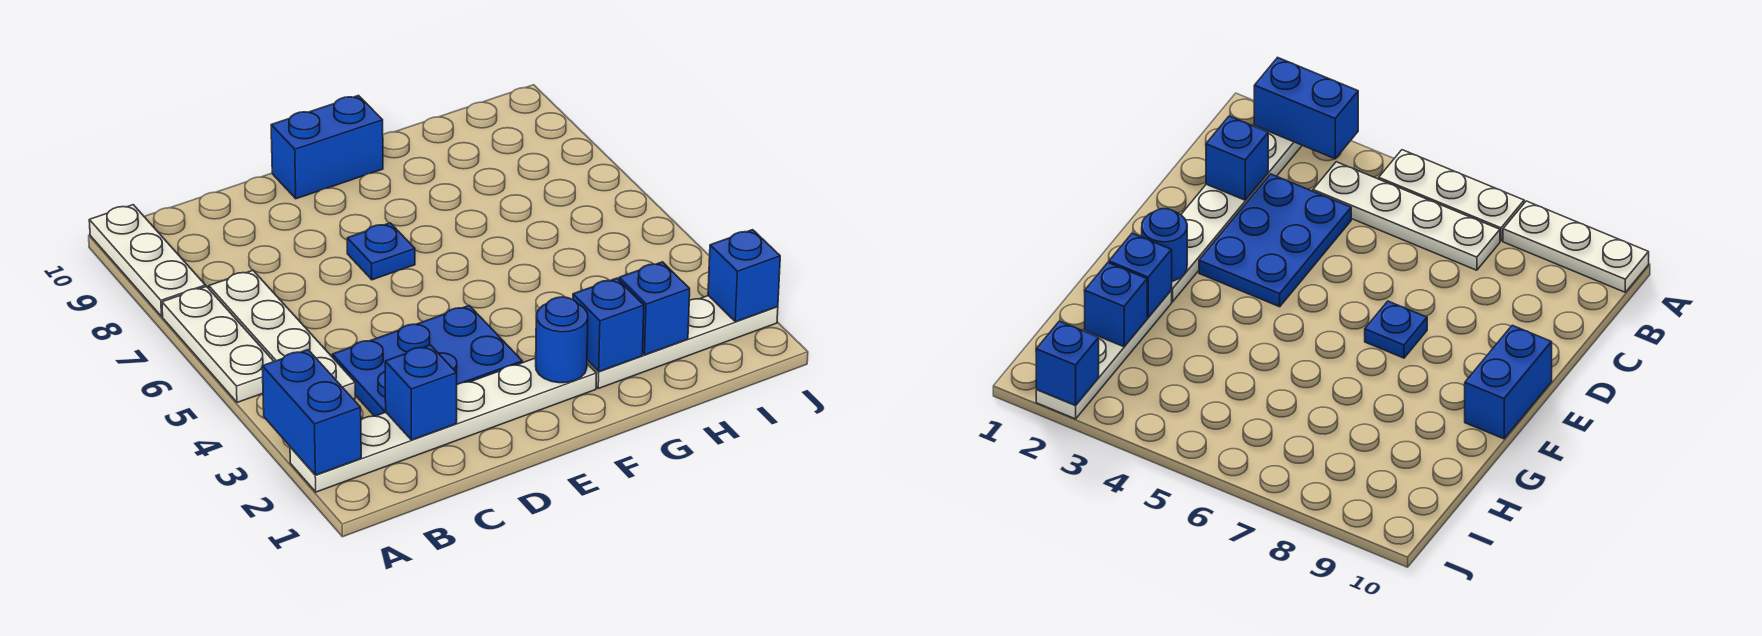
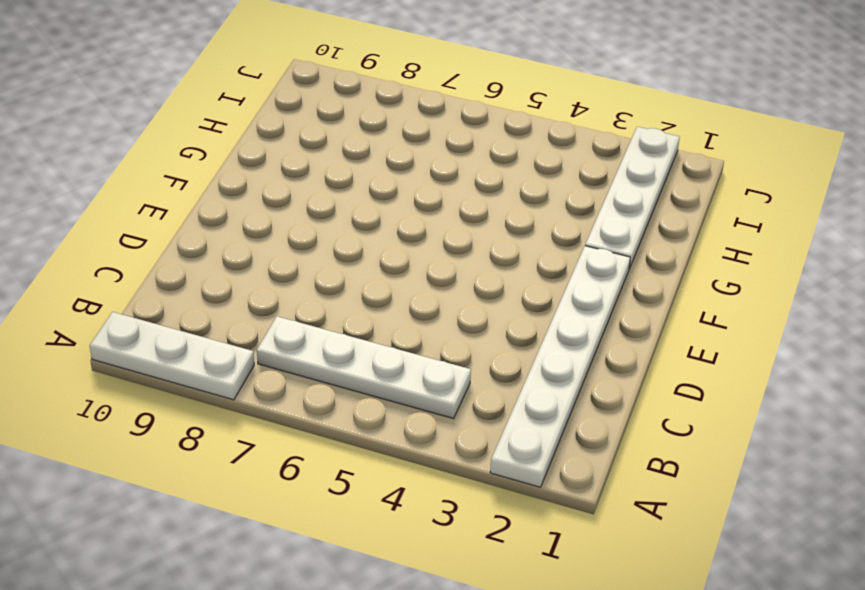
none -> white plate A5:A7 level 1
none -> blue plate C3:E4 level 1
none -> blue plate E7 level 1

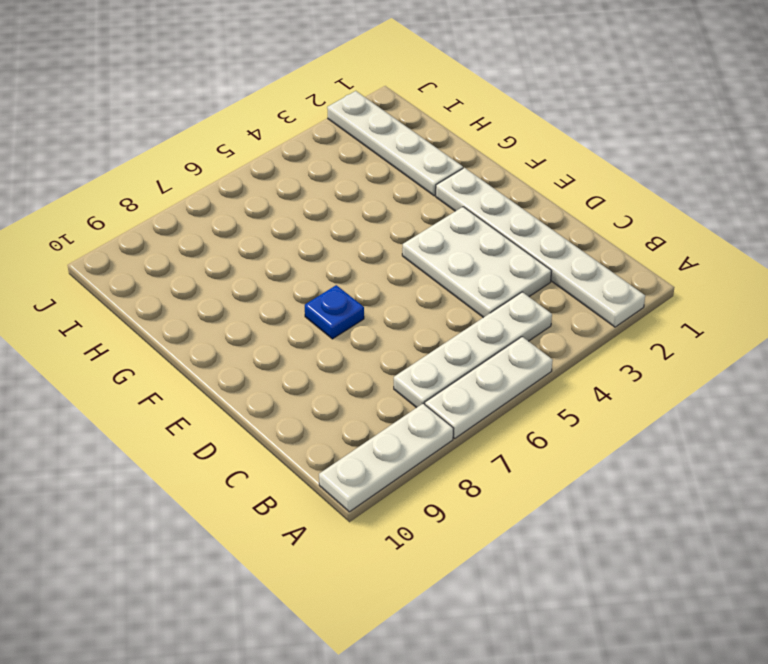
white plate C3:E4 level 1 -> blue plate C3:E4 level 1
none -> blue brick E10:F10 level 1
none -> blue brick A2:A3 level 2
none -> blue brick C2 level 2

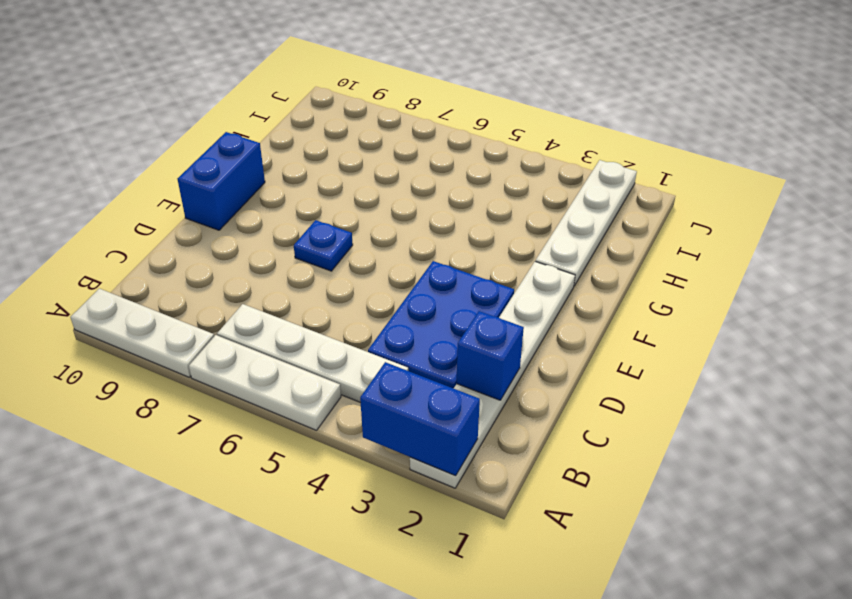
none -> blue round brick F2 level 2
none -> blue brick G2 level 2
none -> blue brick H2 level 2

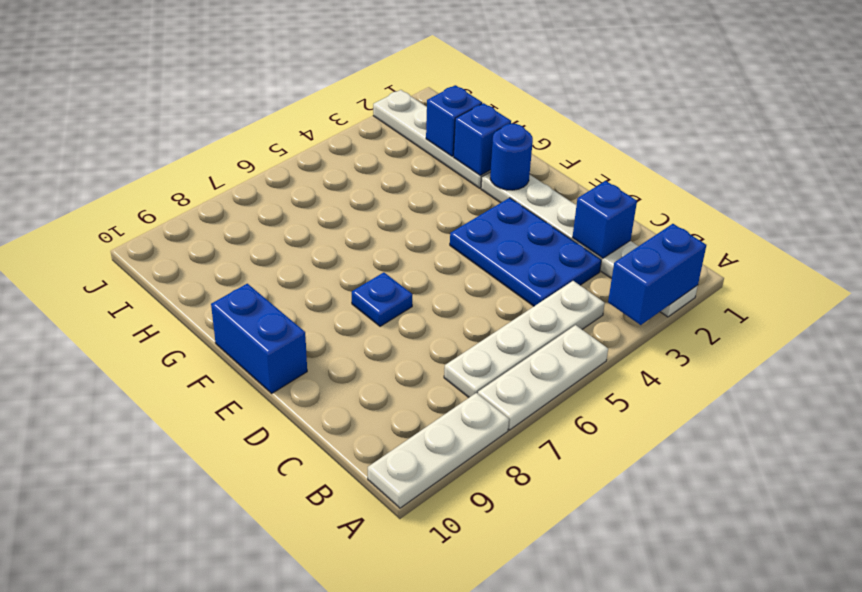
none -> blue brick J2 level 2

